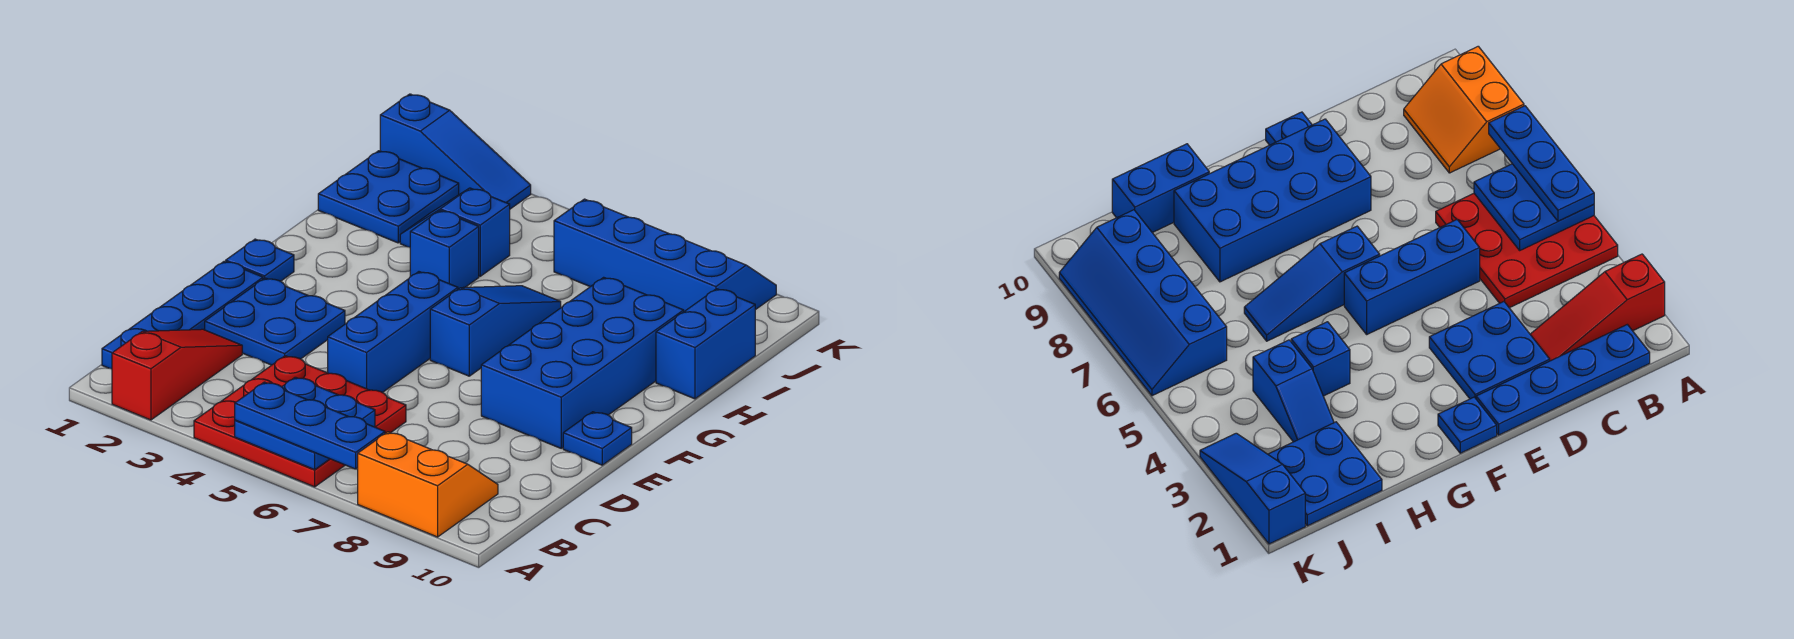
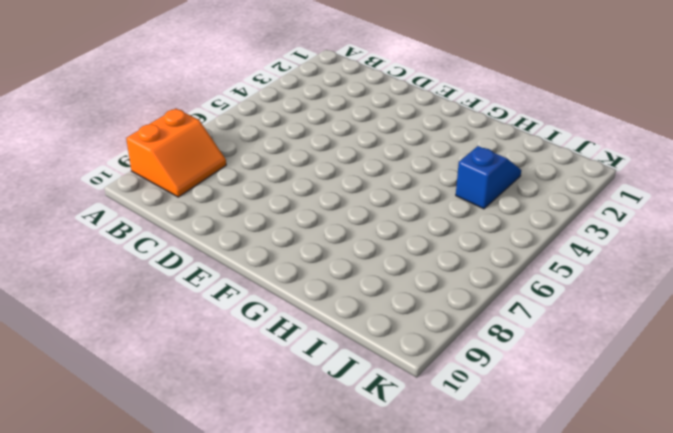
none -> red slope A2:C2 level 1 top A
none -> red plate A4:C6 level 1
none -> blue plate B1:E1 level 1

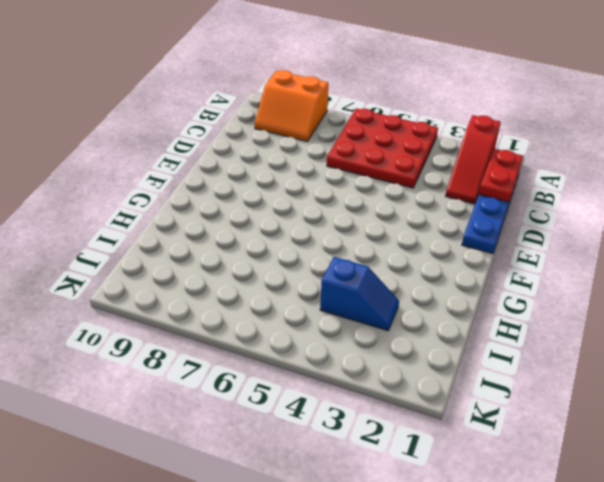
red plate B1:C1 level 2 -> none
none -> blue plate D2:E3 level 1
none -> blue brick D5:F5 level 1
none -> blue brick E8:H9 level 1

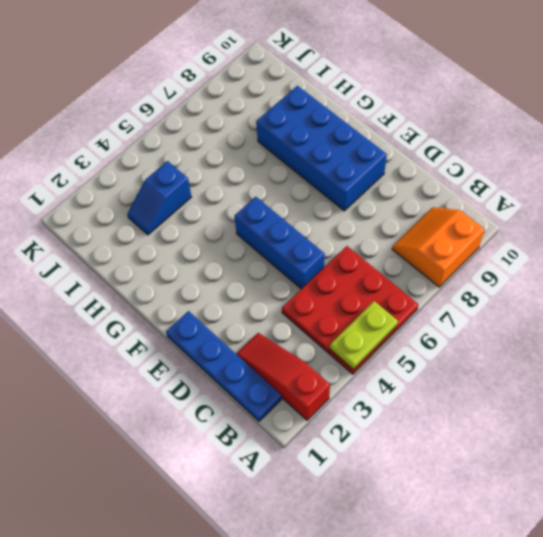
lime plate A4:A5 level 2 -> blue plate A5:B6 level 2
none -> blue plate D2:E3 level 1
none -> blue plate E10 level 1
none -> blue plate F1 level 1

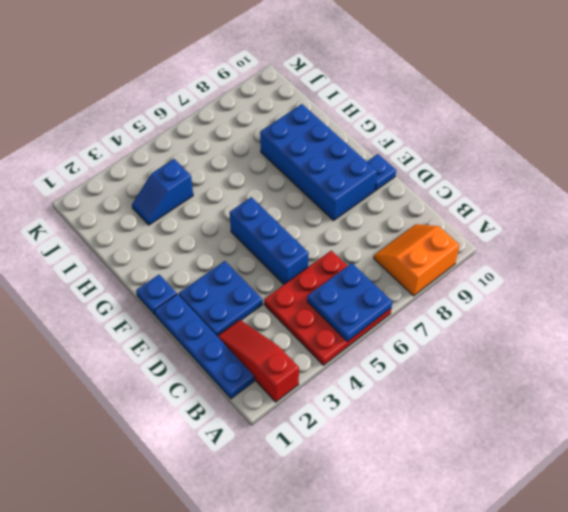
none -> blue slope F6:H6 level 1 top F
none -> blue brick H4 level 1
none -> blue brick H10:I10 level 1

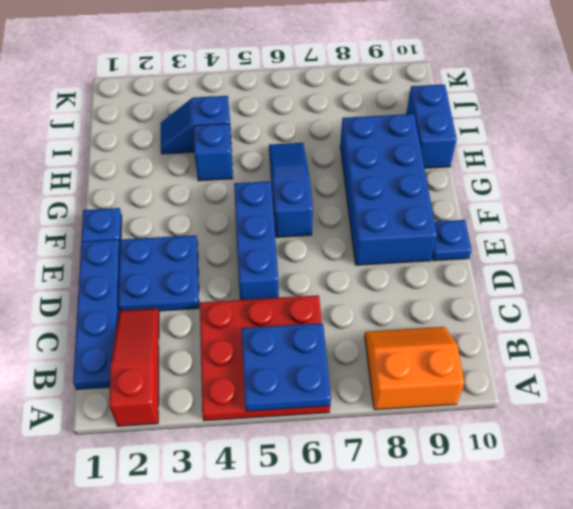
none -> blue plate I1:J2 level 1
none -> blue slope J6:K9 level 1 top J
none -> blue slope K1:K3 level 1 top 1

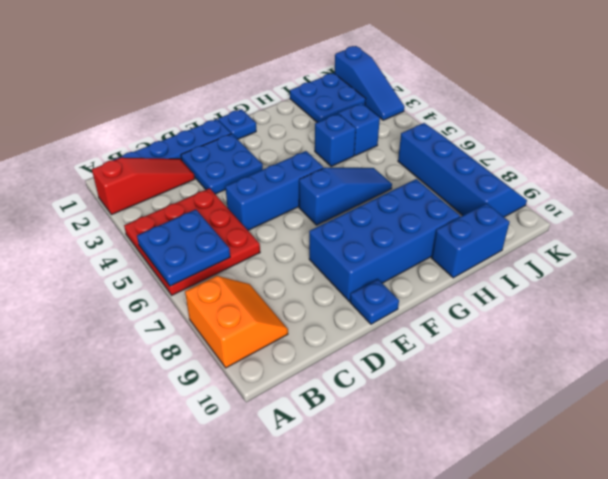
none -> blue plate A5:A7 level 3

